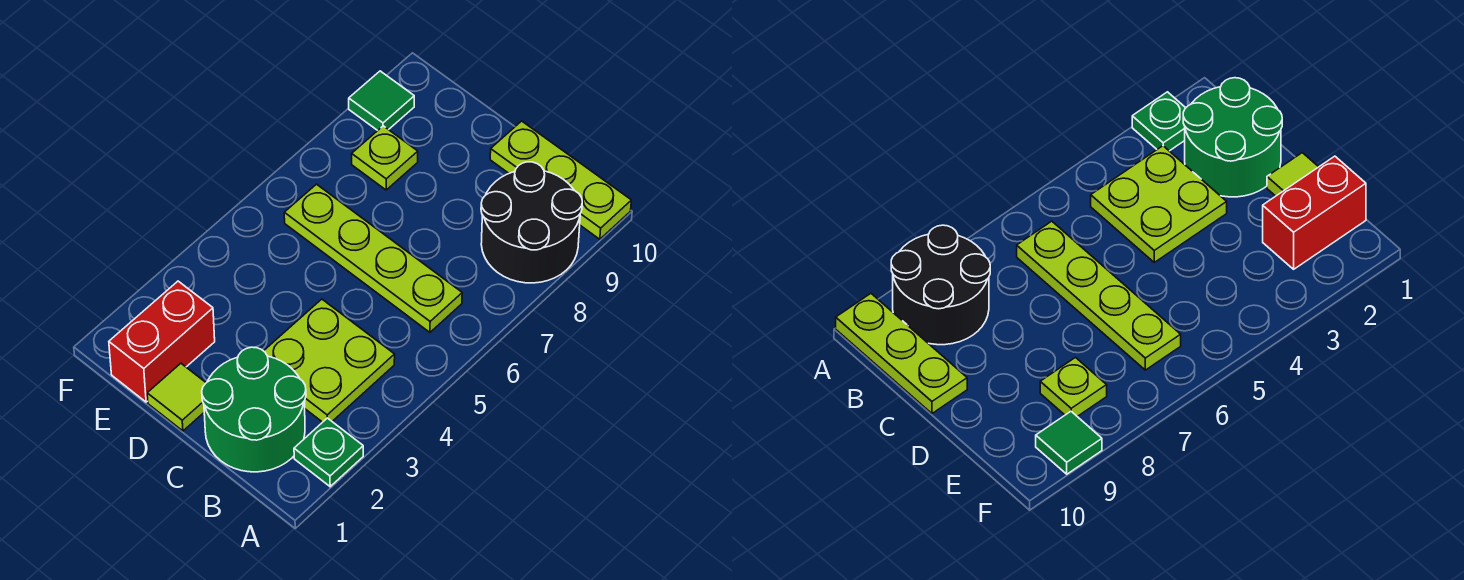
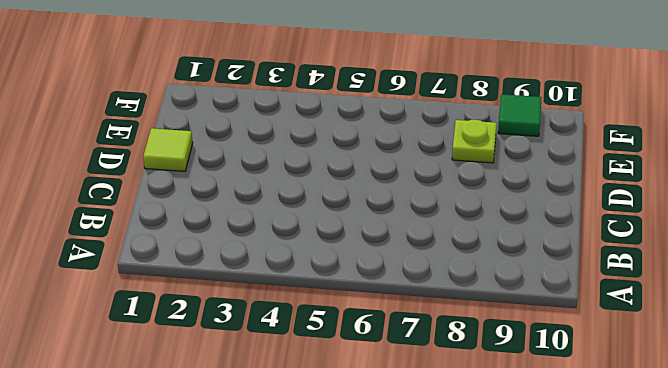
none -> green plate A2 level 1
none -> black round brick A8:B9 level 1

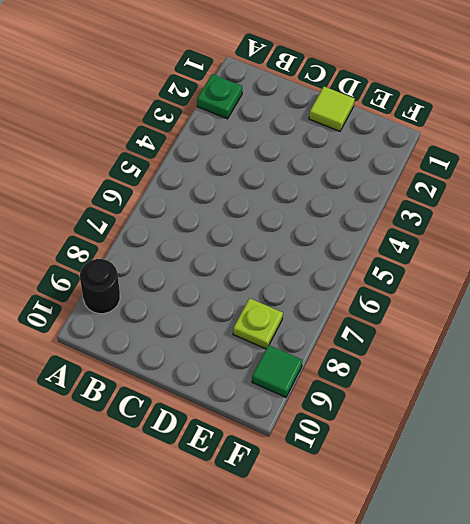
black round brick A9 level 1 -> black round brick A8:B9 level 1
none -> lime plate A10:C10 level 1
none -> green round brick B1:C2 level 1

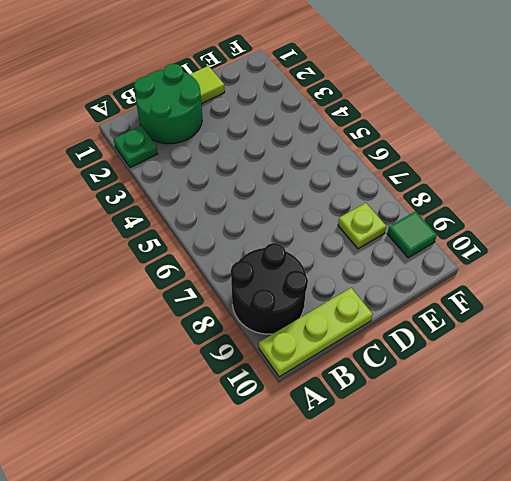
none -> lime plate B3:C4 level 1
none -> lime plate B6:E6 level 1

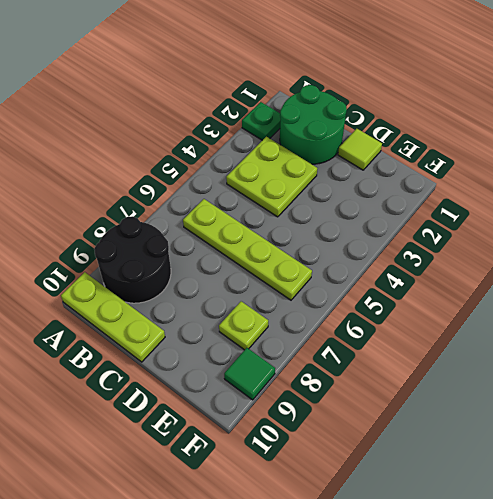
none -> red brick E1:E2 level 1

